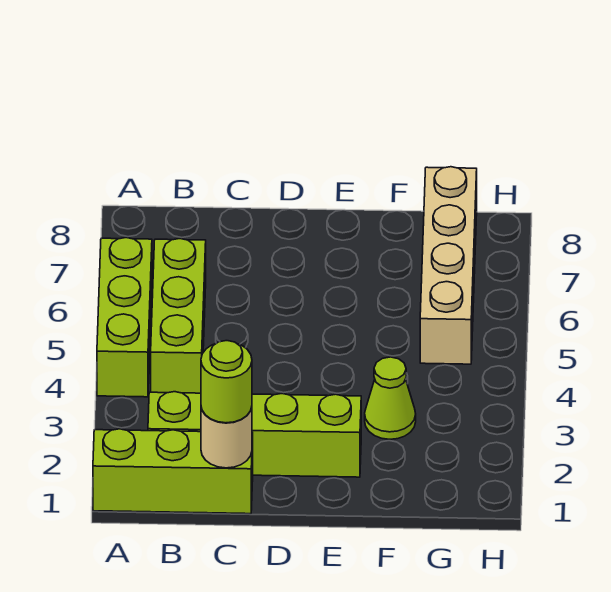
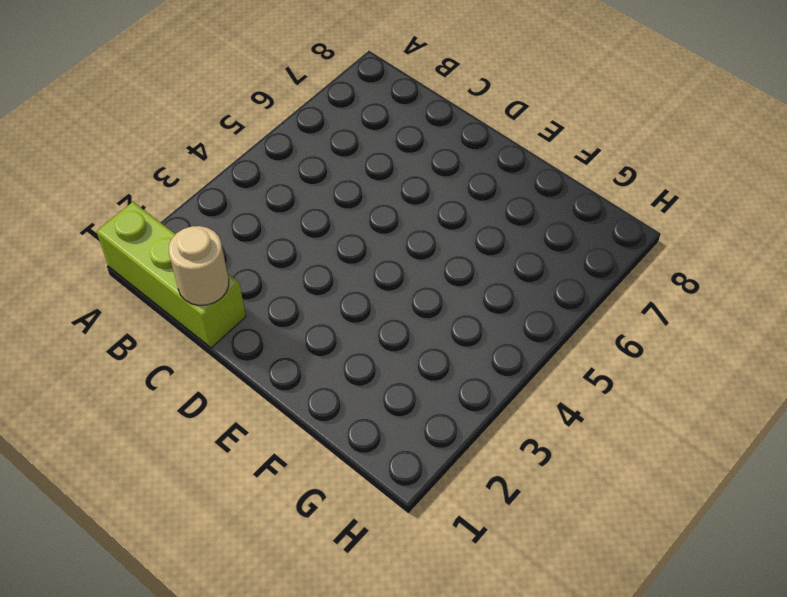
none -> lime brick A4:A6 level 1
none -> lime brick B2:E2 level 1

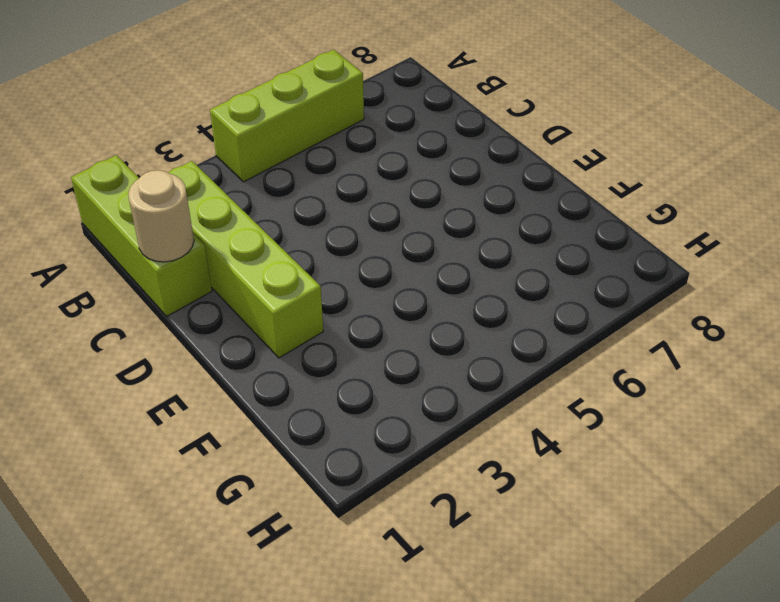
none -> lime brick B4:B6 level 1
none -> lime cone F3 level 1

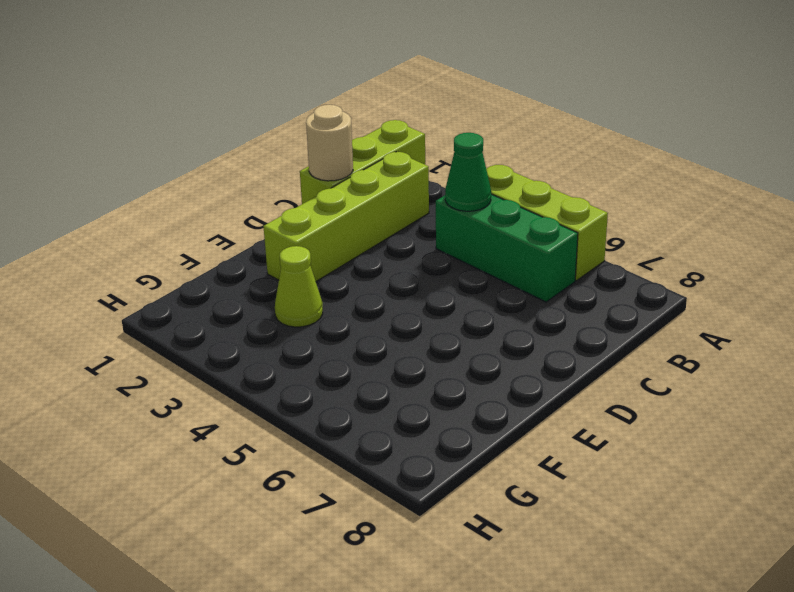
green brick B4:B6 level 1 -> lime brick B4:B6 level 1
green cone B4 level 2 -> none
none -> tan brick G5:G8 level 1
none -> lime round brick C1 level 3

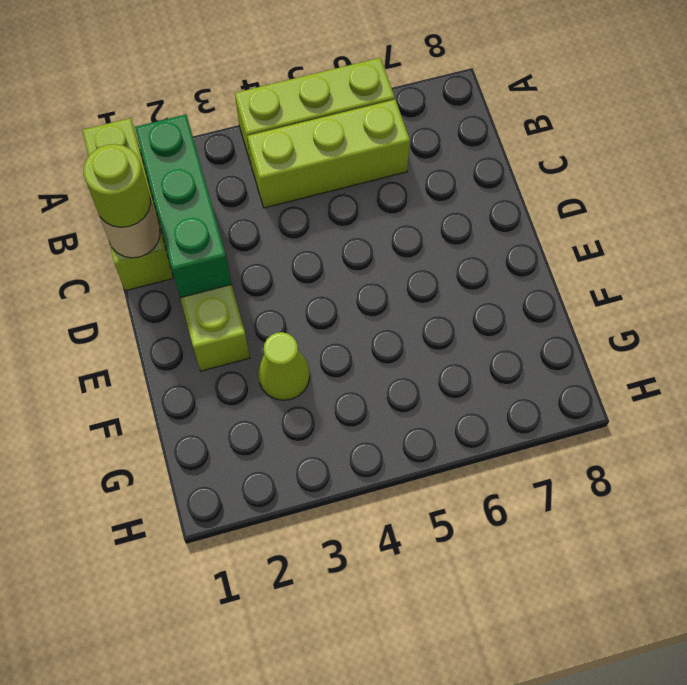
green brick B2:D2 level 2 -> none
none -> tan brick G5:G8 level 1

